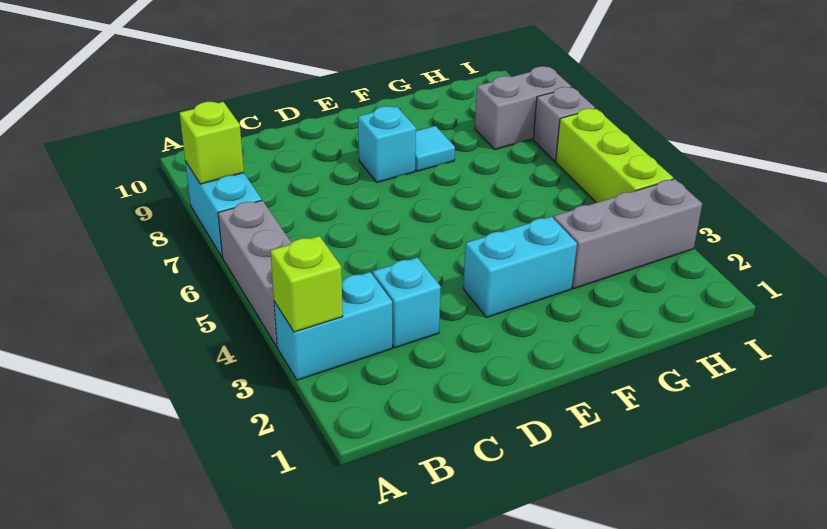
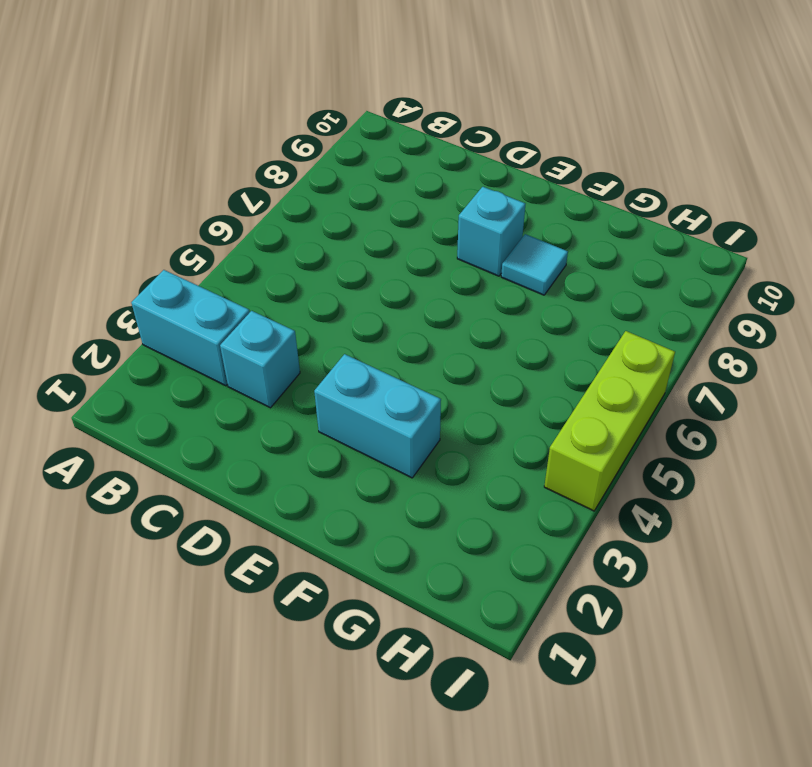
none -> grey brick A4:A6 level 1
none -> cyan brick A7:A8 level 1
none -> grey brick G3:I3 level 1

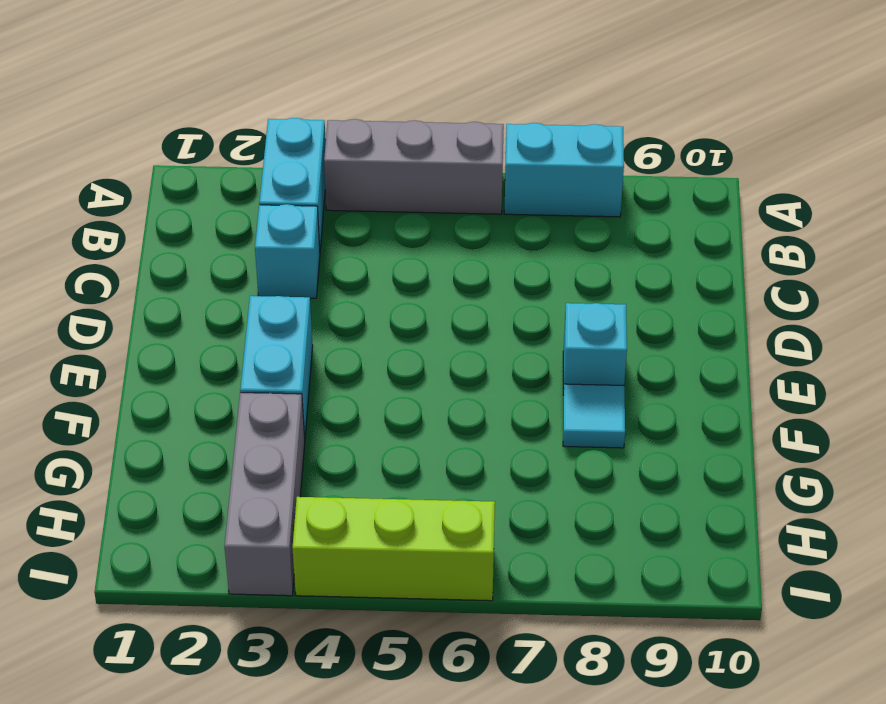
none -> grey brick H8:I8 level 1
none -> grey brick I7 level 1
none -> lime brick A3 level 2

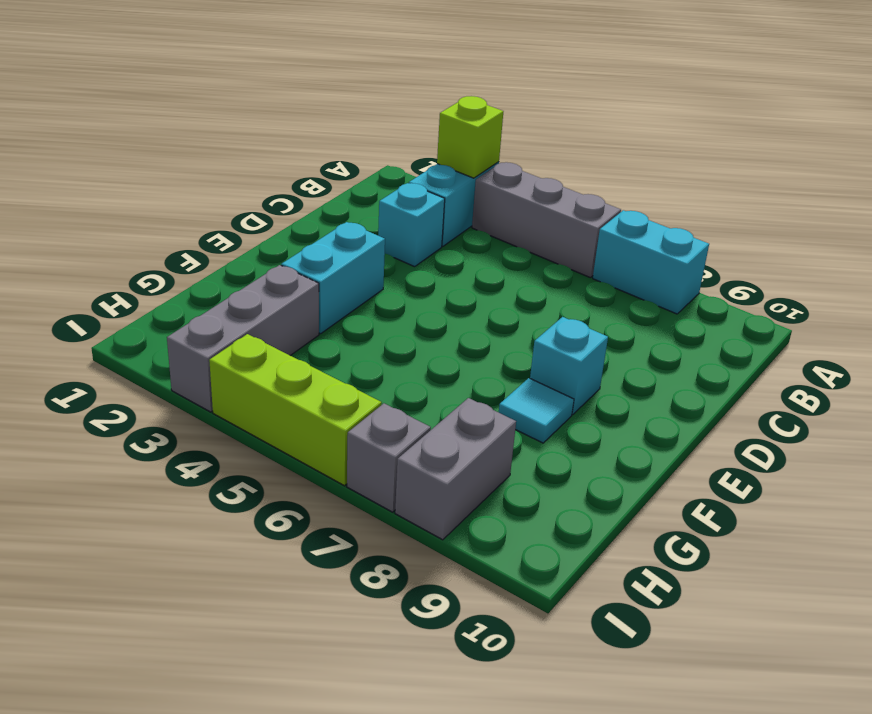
none -> lime brick A8 level 2

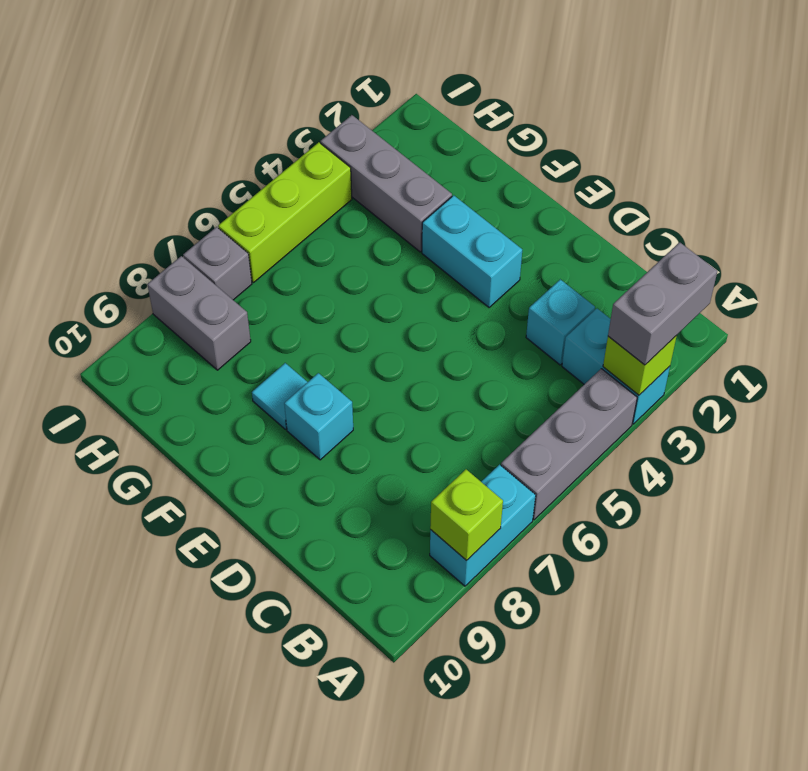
grey brick A2:A3 level 3 -> none

